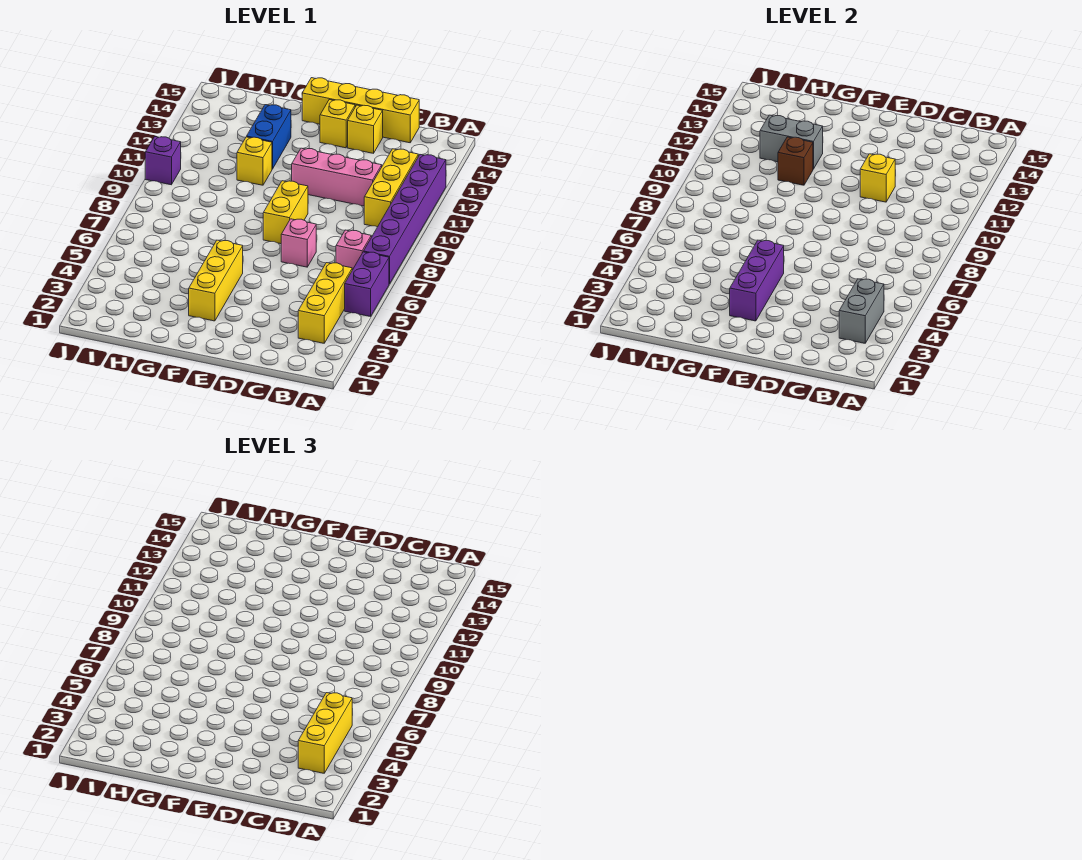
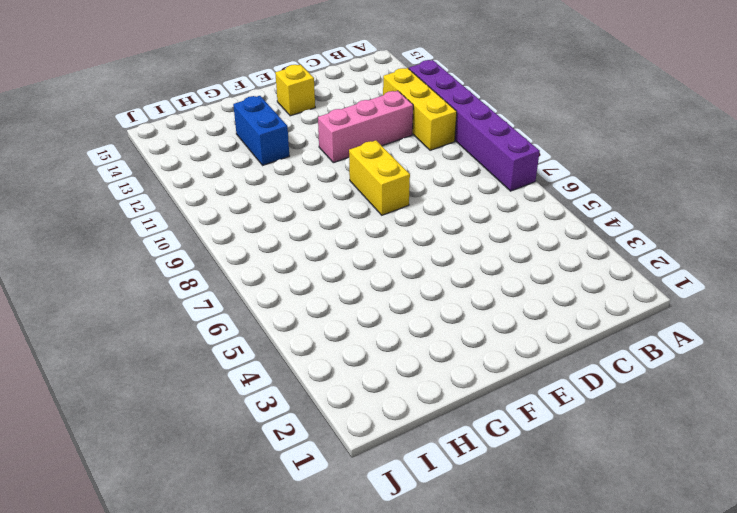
none -> purple brick A5:A6 level 1
none -> yellow brick B3:B5 level 1
none -> pink brick B7 level 1

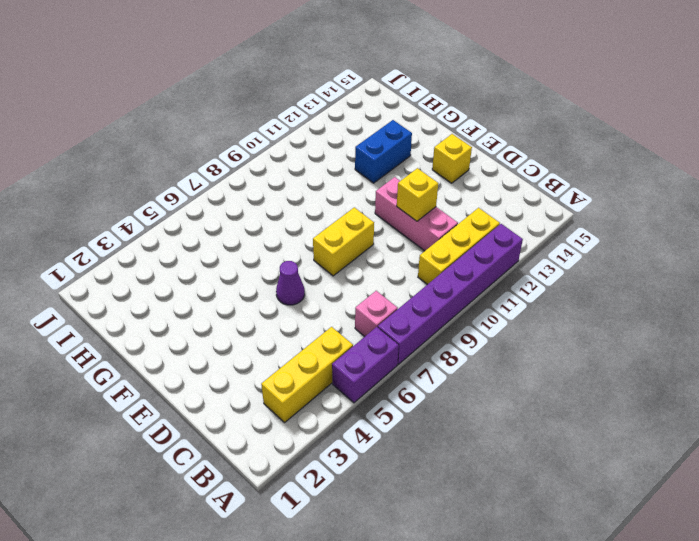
purple cone E6 level 1 -> none
none -> yellow brick C15:F15 level 1
none -> pink brick D7 level 1
none -> yellow brick D14 level 1

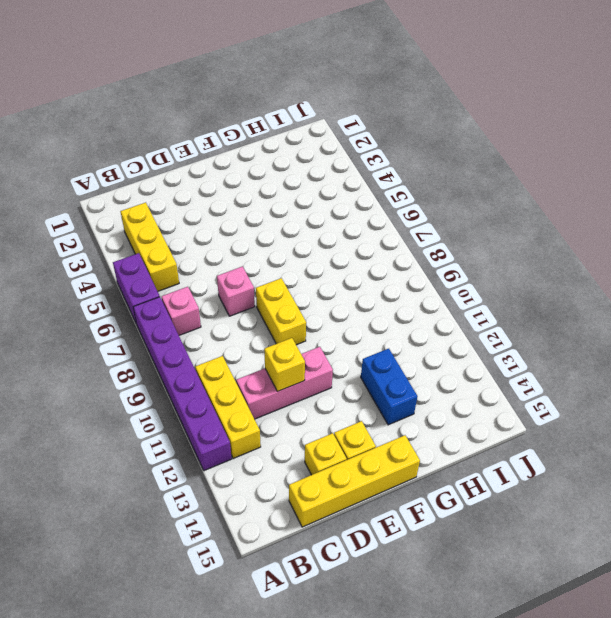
none -> yellow brick F3:F5 level 1
none -> yellow brick G11 level 1
none -> purple brick J10 level 1

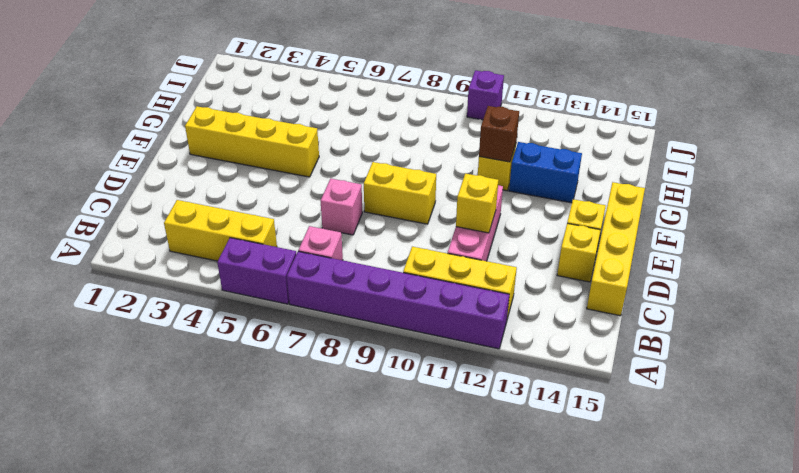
yellow brick F2:F5 level 1 -> yellow brick F3:F5 level 1
none -> grey brick B3:B4 level 2
none -> purple brick F3:F5 level 2
none -> grey brick G12:H12 level 2

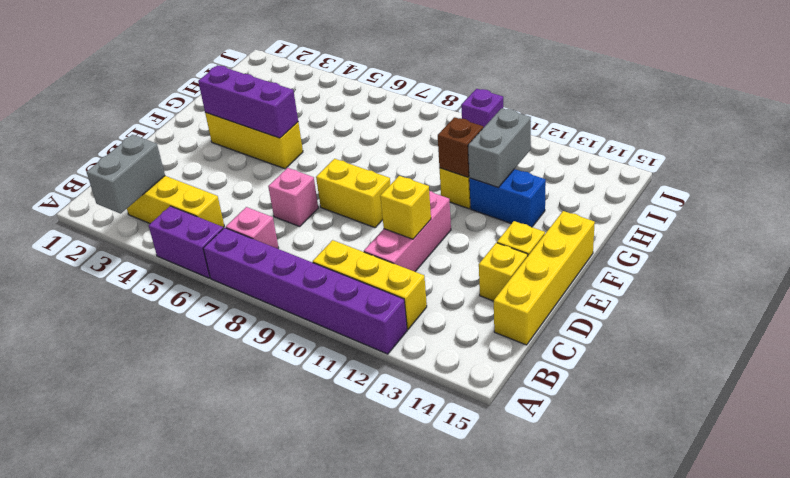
grey brick A3:B3 level 2 -> grey brick B3:B4 level 2
none -> yellow brick B3:B5 level 3

